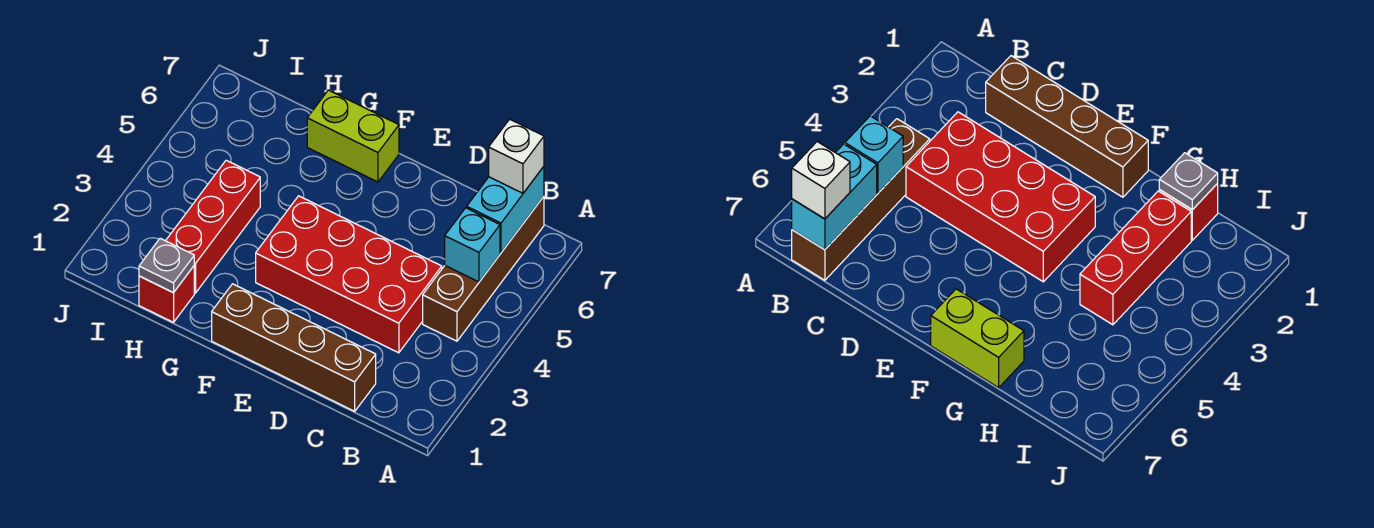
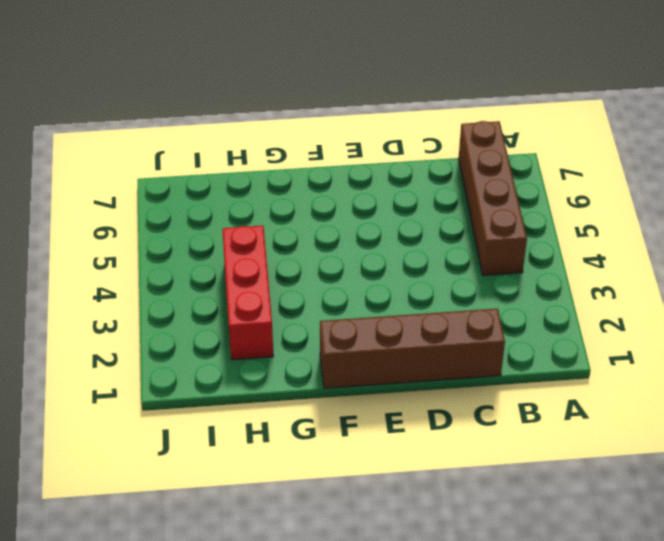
none -> red brick C3:F4 level 1
none -> lime brick F7:G7 level 1

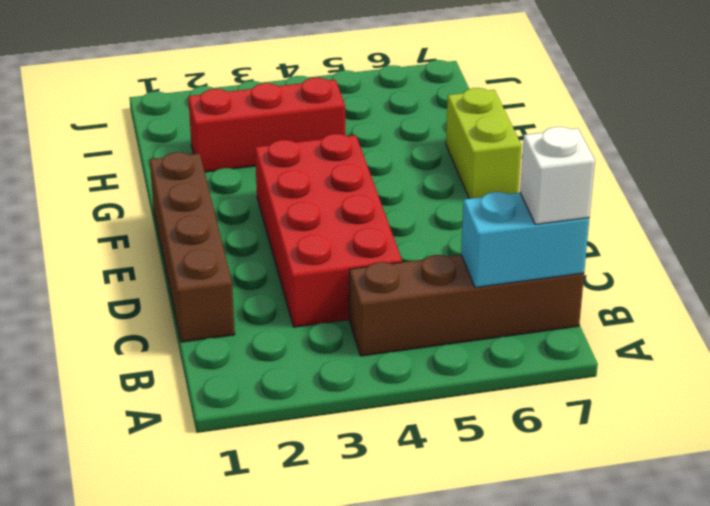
none -> red brick H1 level 1
none -> cyan brick B5 level 2

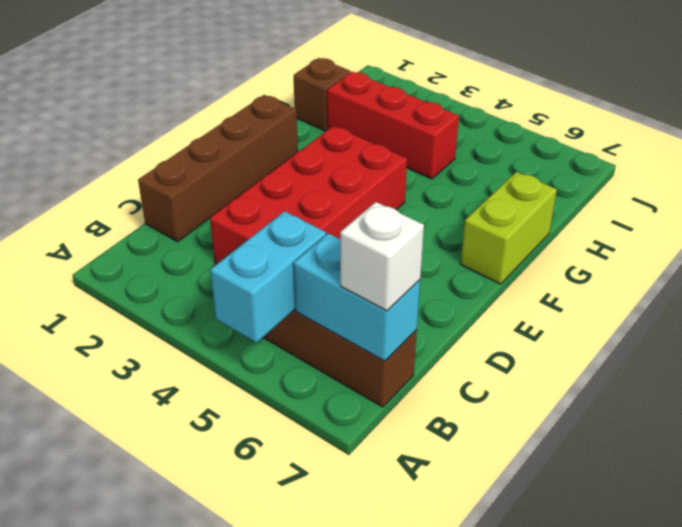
cyan brick A5:B5 level 2 -> cyan brick B5 level 2
brown brick H1 level 1 -> red brick H1 level 1
none -> grey plate H1 level 2

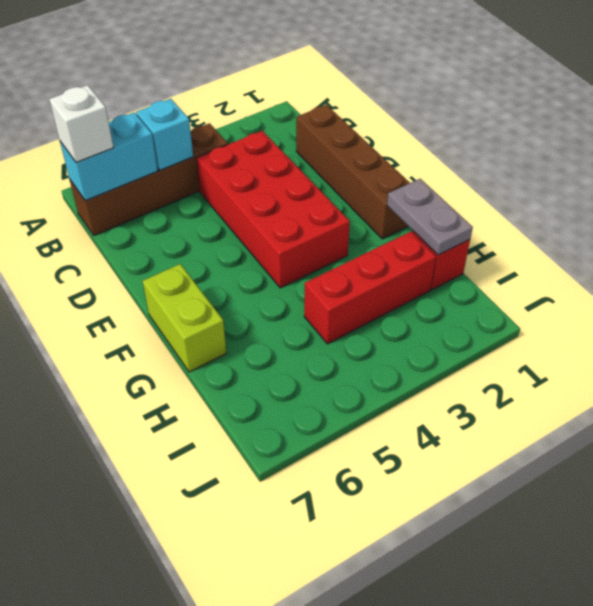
grey plate G1:H1 level 2 -> grey plate H1 level 2

